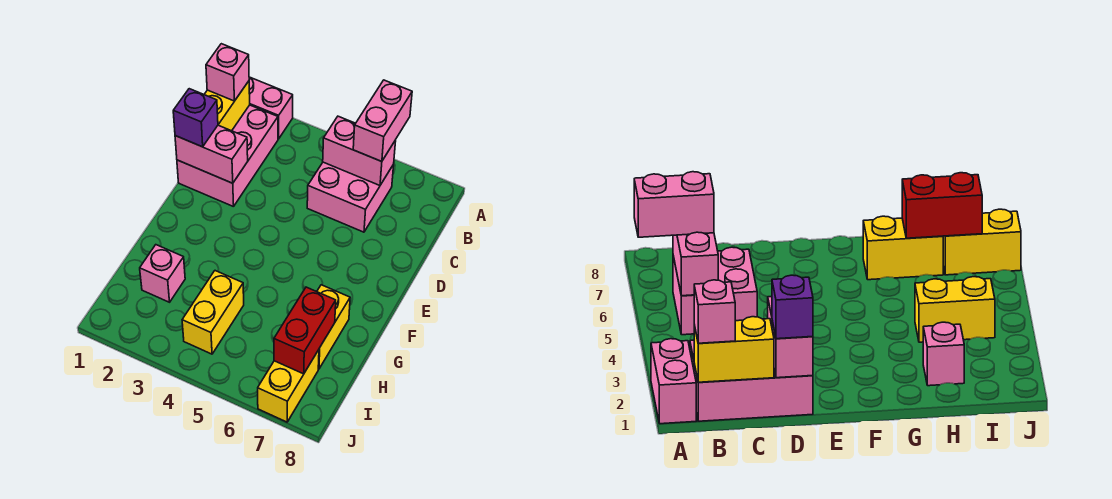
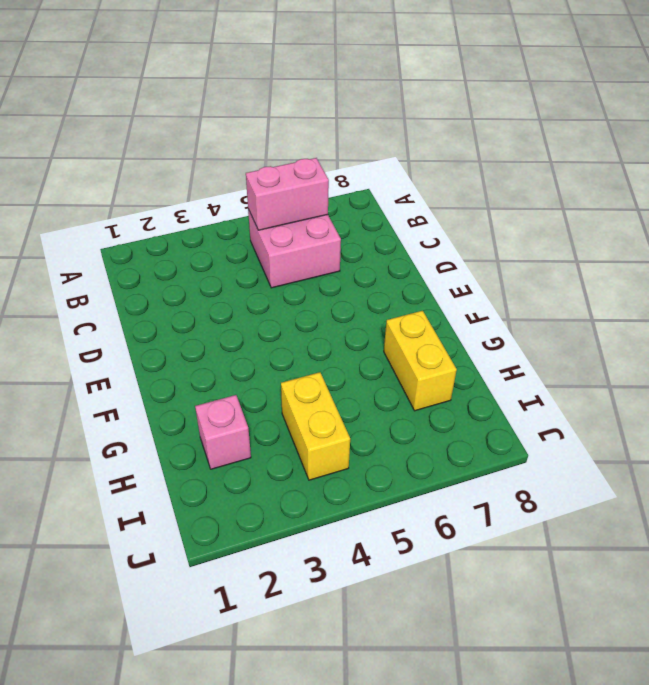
none -> pink brick A1:A2 level 1
none -> pink brick B1:D2 level 1
none -> yellow brick I7:J7 level 1

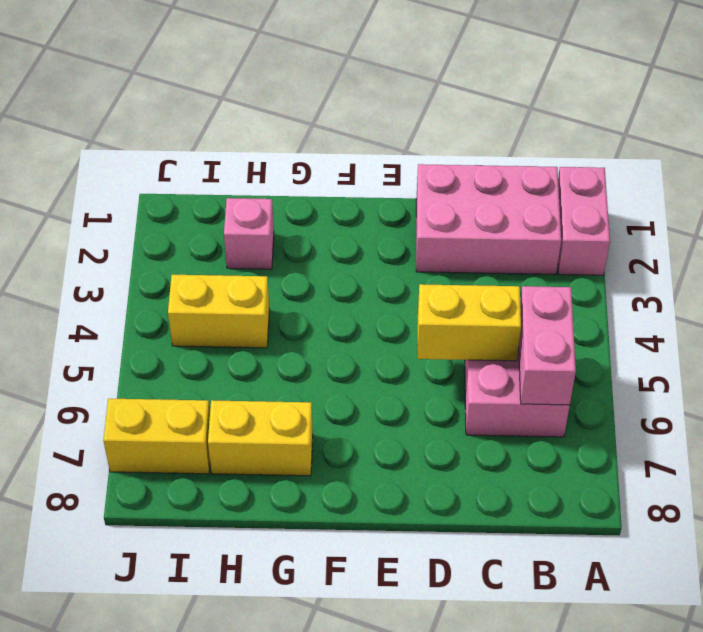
yellow brick C5:D5 level 2 -> yellow brick B1:C1 level 2
none -> pink brick D1:D2 level 2
none -> red brick H7:I7 level 2
none -> pink brick A6:B6 level 3

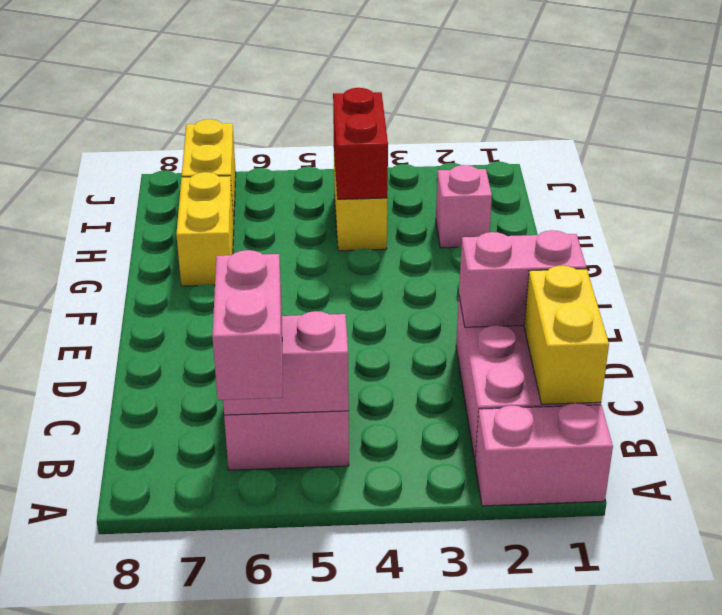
red brick H4:I4 level 2 -> red brick H7:I7 level 2
none -> pink brick B1 level 3
none -> purple brick D1 level 3

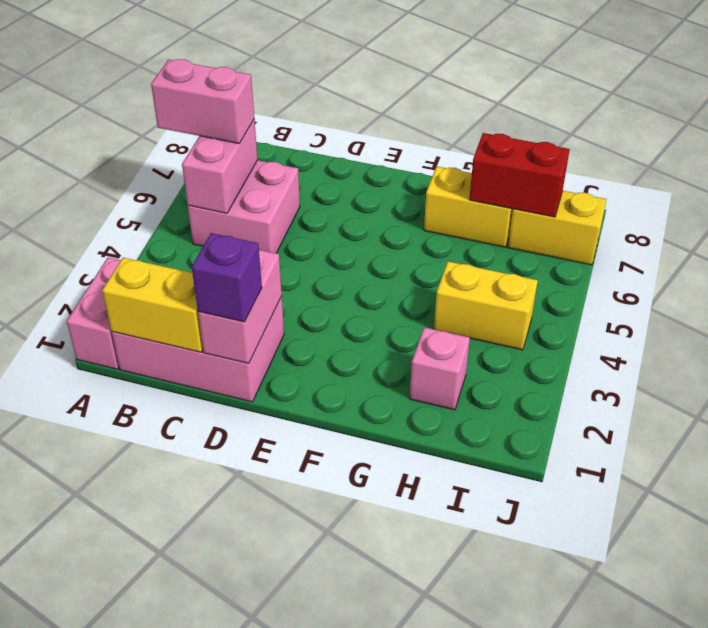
none -> pink brick B1 level 3

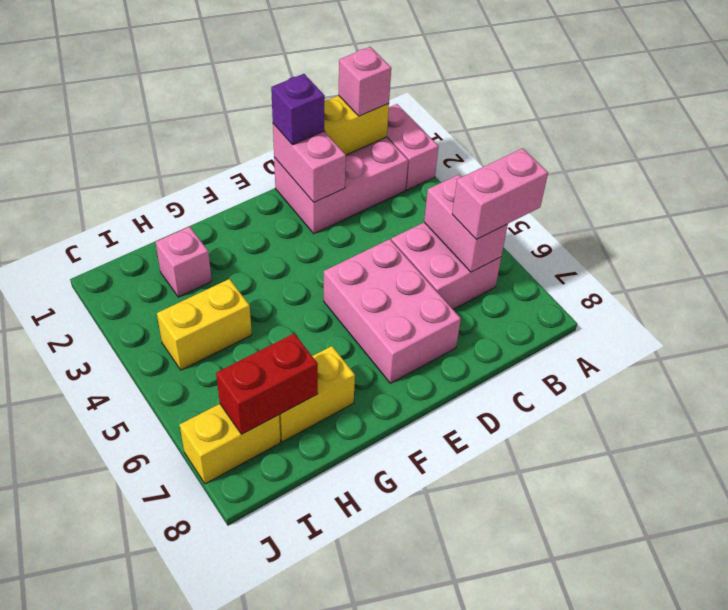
pink brick D5:E7 level 1 -> none

